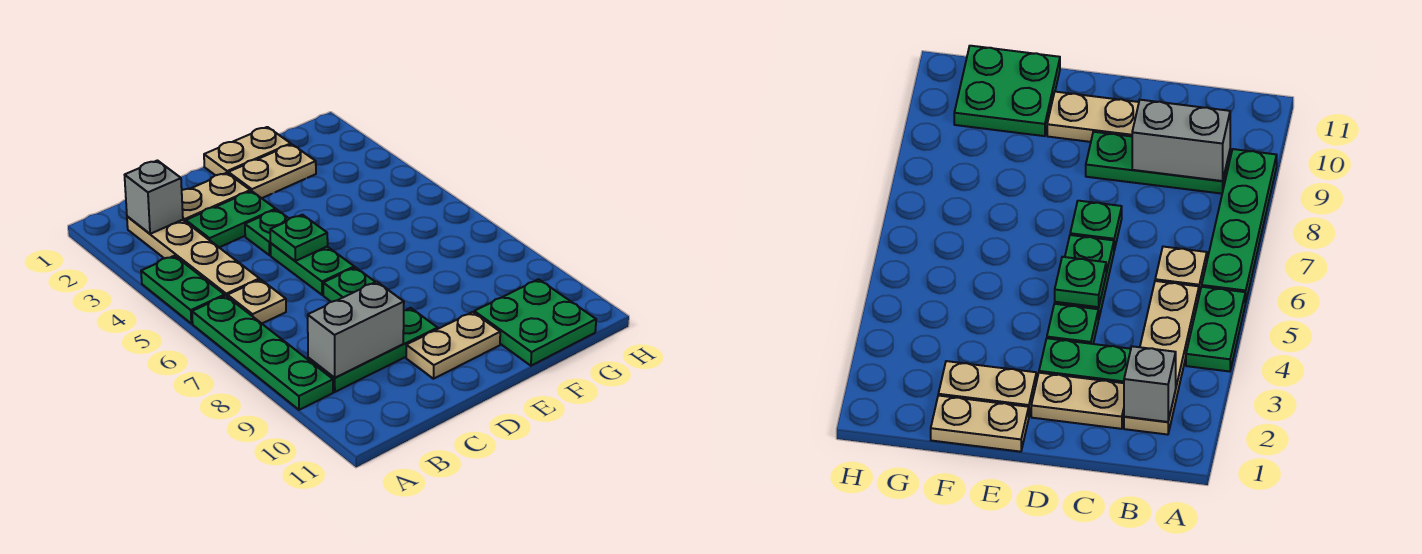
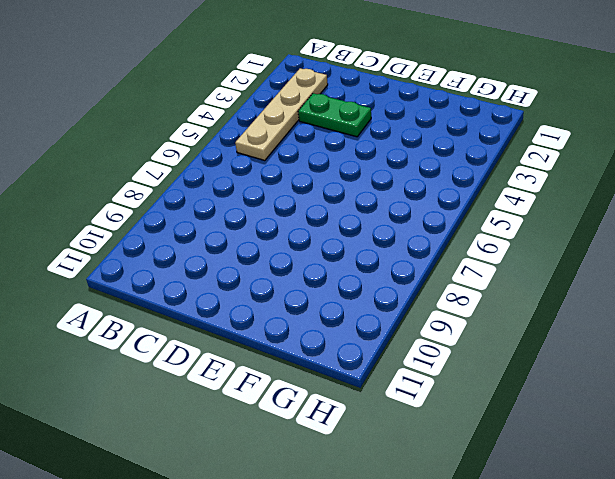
none -> green plate A4:A5 level 1
none -> green plate A6:A9 level 1
none -> tan plate B6 level 1

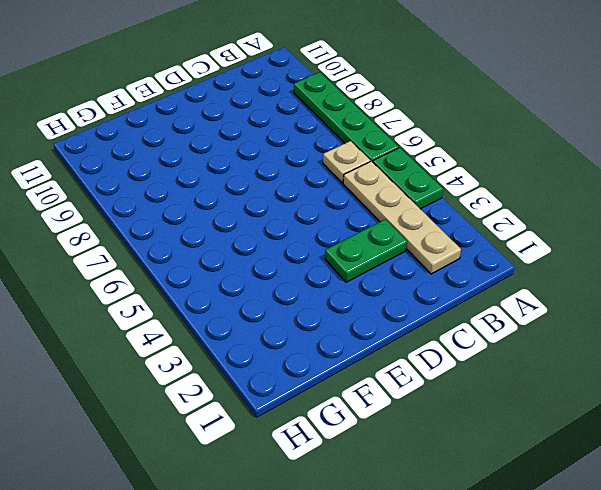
none -> green plate B9:D9 level 1
none -> tan plate C2:D2 level 1
none -> green plate D4 level 1

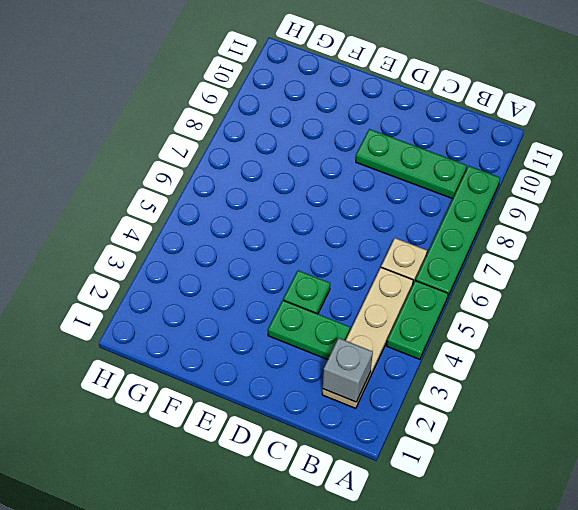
none -> tan plate C2:D2 level 1
none -> green plate D5:D6 level 1
none -> green plate D7 level 1

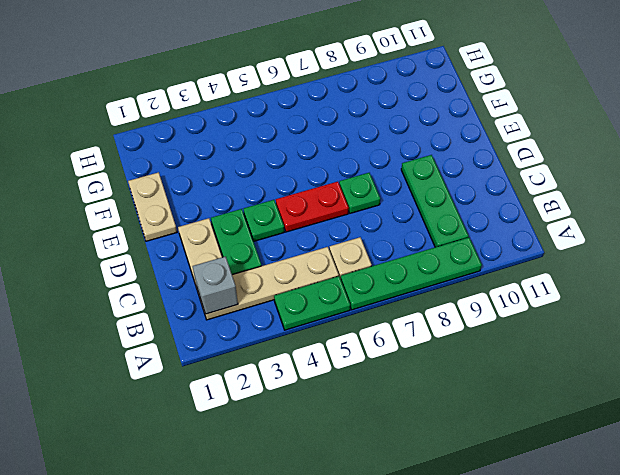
red plate D5:D6 level 1 -> green plate D5:D6 level 1
none -> tan plate D10:E10 level 1
none -> tan plate E2:F2 level 1
none -> green plate F10:G11 level 1

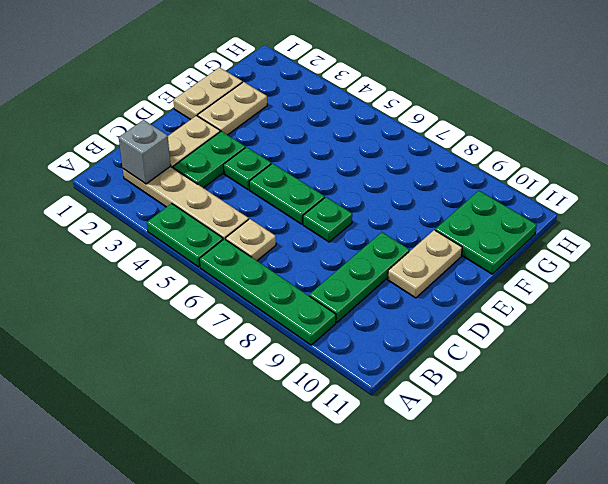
none -> grey brick B9:C9 level 2
none -> green plate D5 level 2

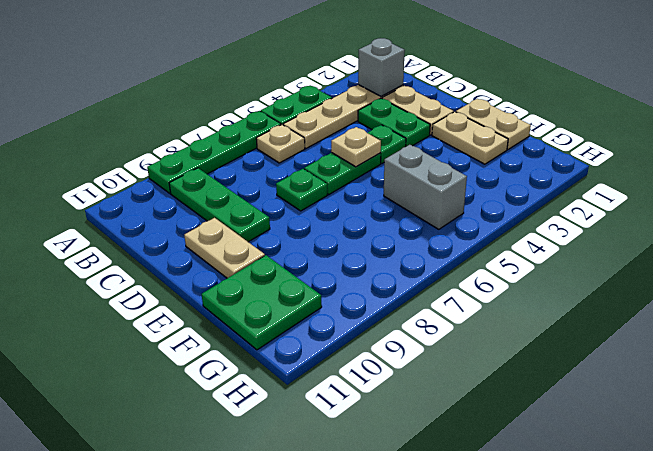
tan plate D5 level 2 -> green plate D5 level 2
grey brick F5:G5 level 1 -> grey brick B9:C9 level 2

